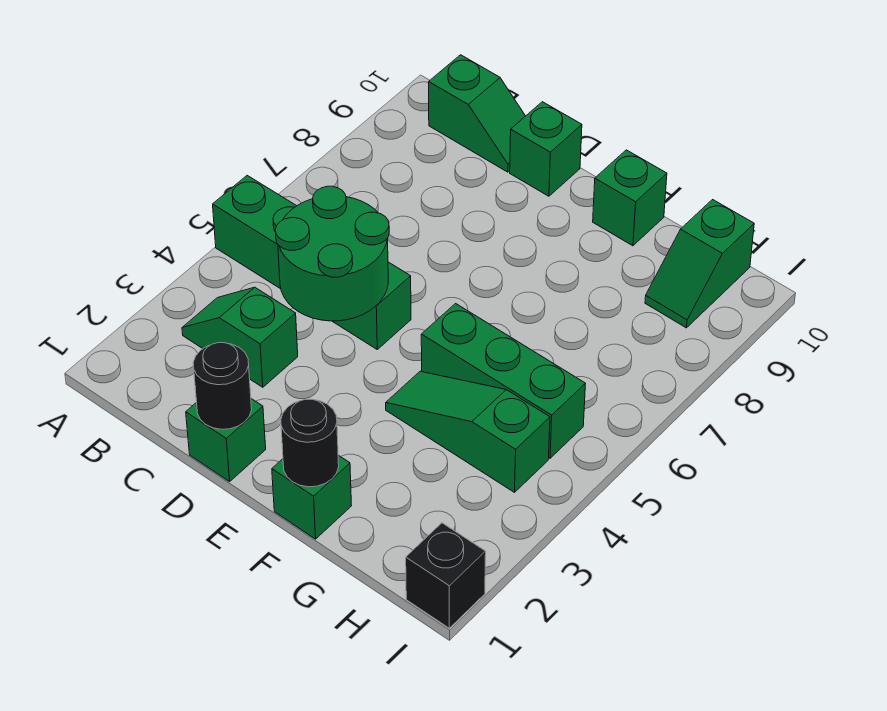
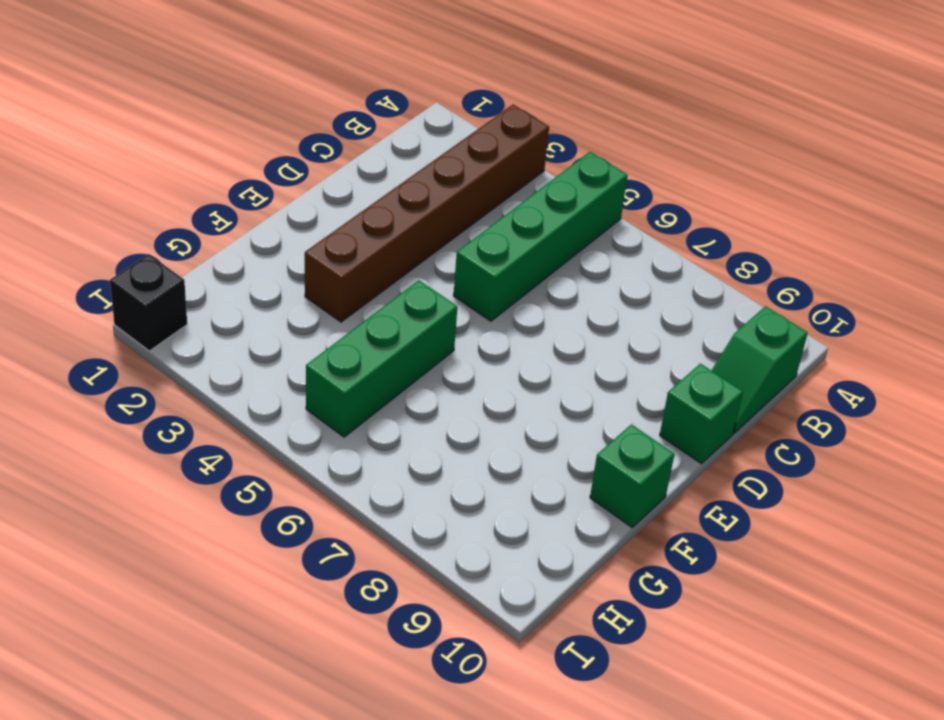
brown brick A3:F3 level 1 -> green slope B3:C3 level 1 top C
none -> green brick D1 level 1
none -> green brick F1 level 1
none -> green slope F4:H4 level 1 top H

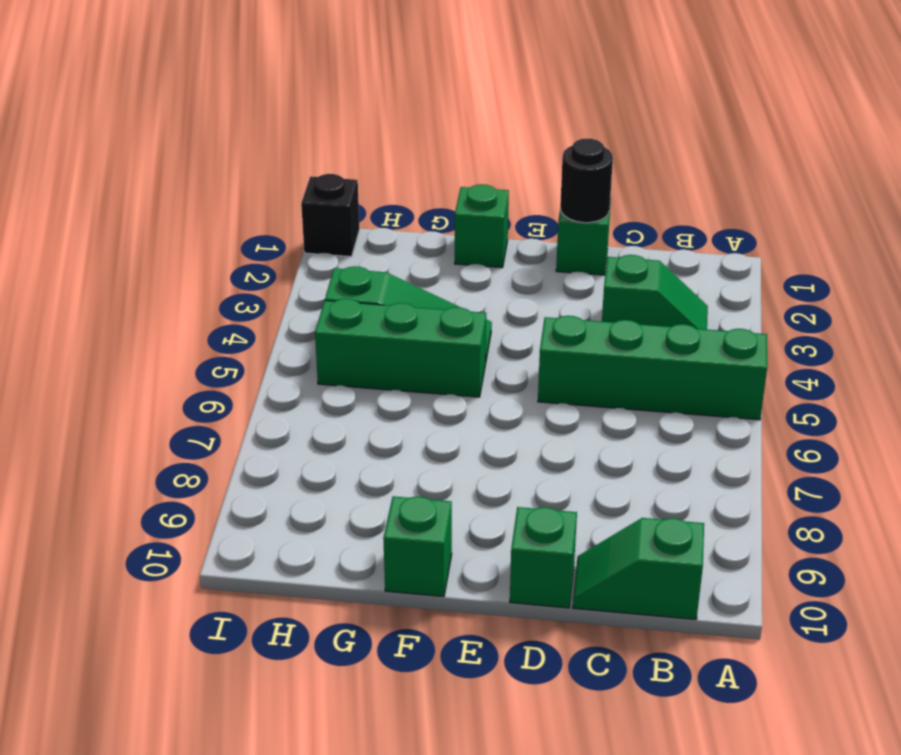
none -> green slope H9:H10 level 1 top 10
none -> green round brick C4:D5 level 2
none -> black round brick F1 level 2

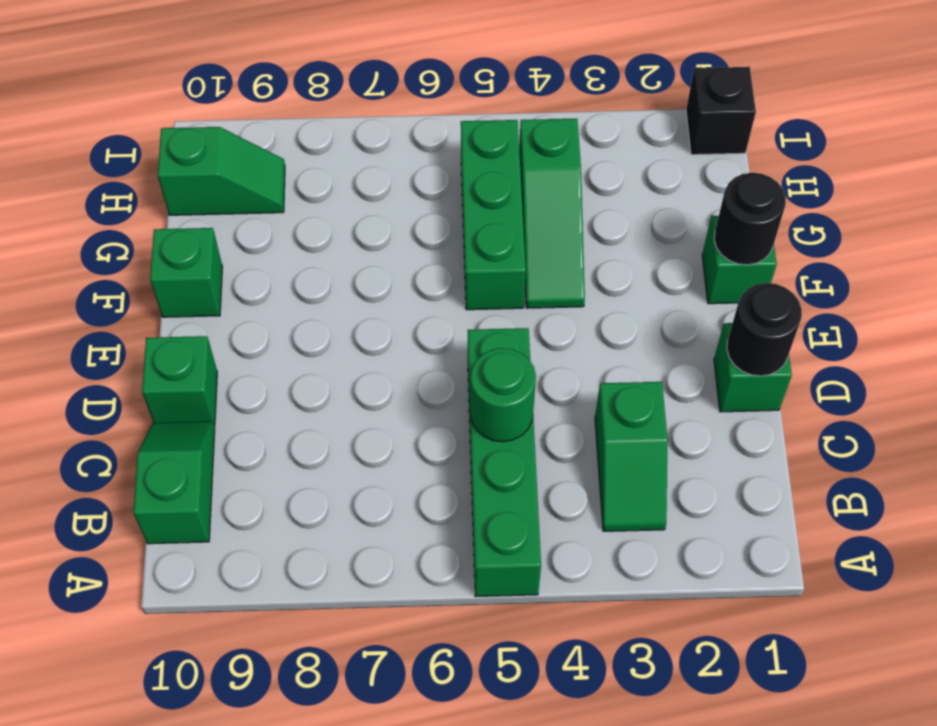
green round brick C5 level 2 -> green round brick C4:D5 level 2

